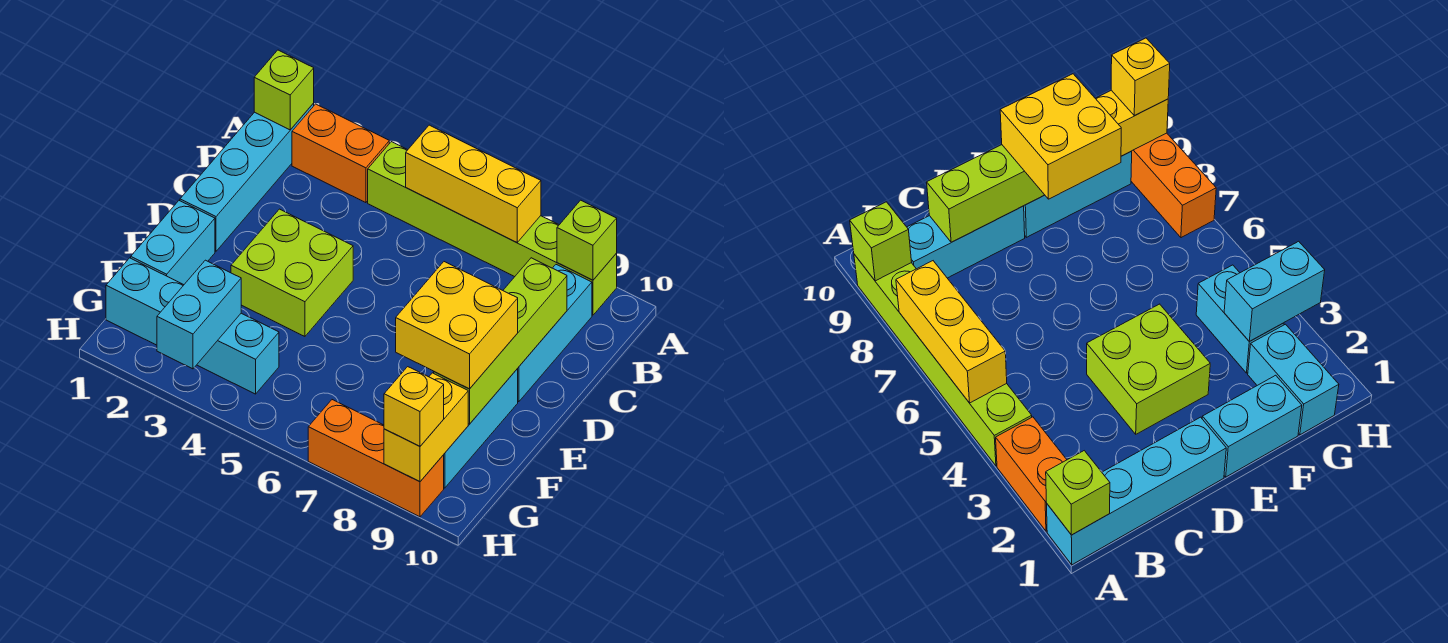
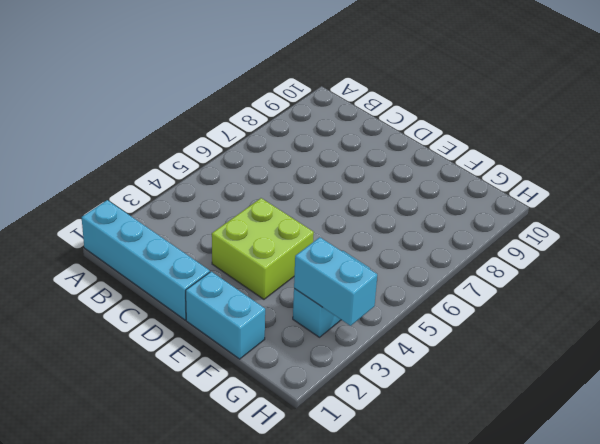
none -> orange brick A2:A3 level 1
none -> lime brick A4:A9 level 1
none -> cyan brick B9:D9 level 1

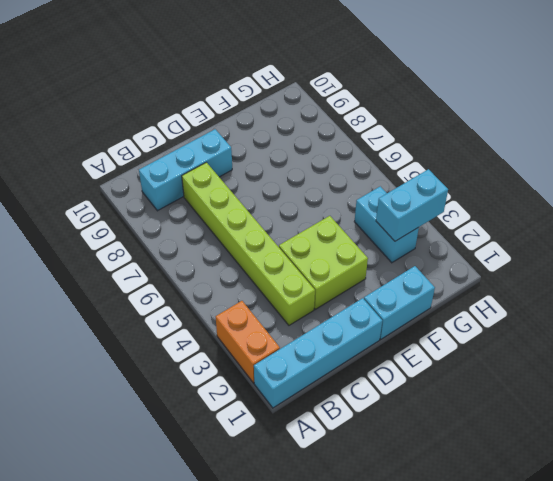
lime brick C3:C8 level 1 -> lime brick A4:A9 level 1
none -> cyan brick E9:G9 level 1
none -> cyan brick G1:G2 level 1
none -> orange brick H7:H9 level 1

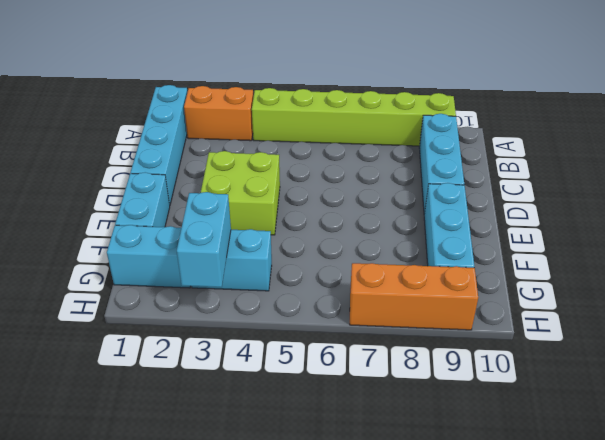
none -> lime brick A1 level 2
none -> yellow brick A5:A7 level 2
none -> lime brick A9 level 2

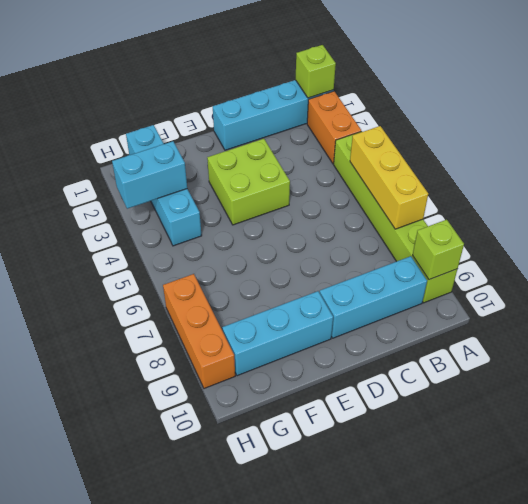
none -> cyan brick E1:F1 level 1
none -> lime brick C9:F9 level 2
none -> yellow brick G9:H9 level 2

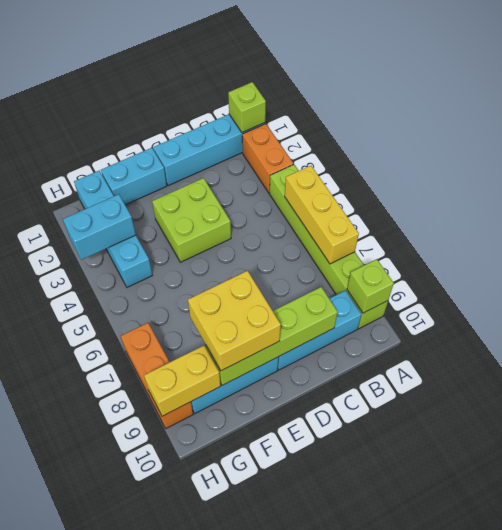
none -> yellow brick H9 level 3

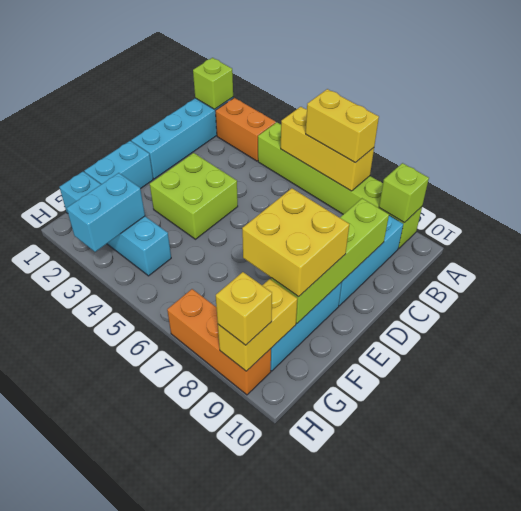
yellow brick A6:A7 level 3 -> none

